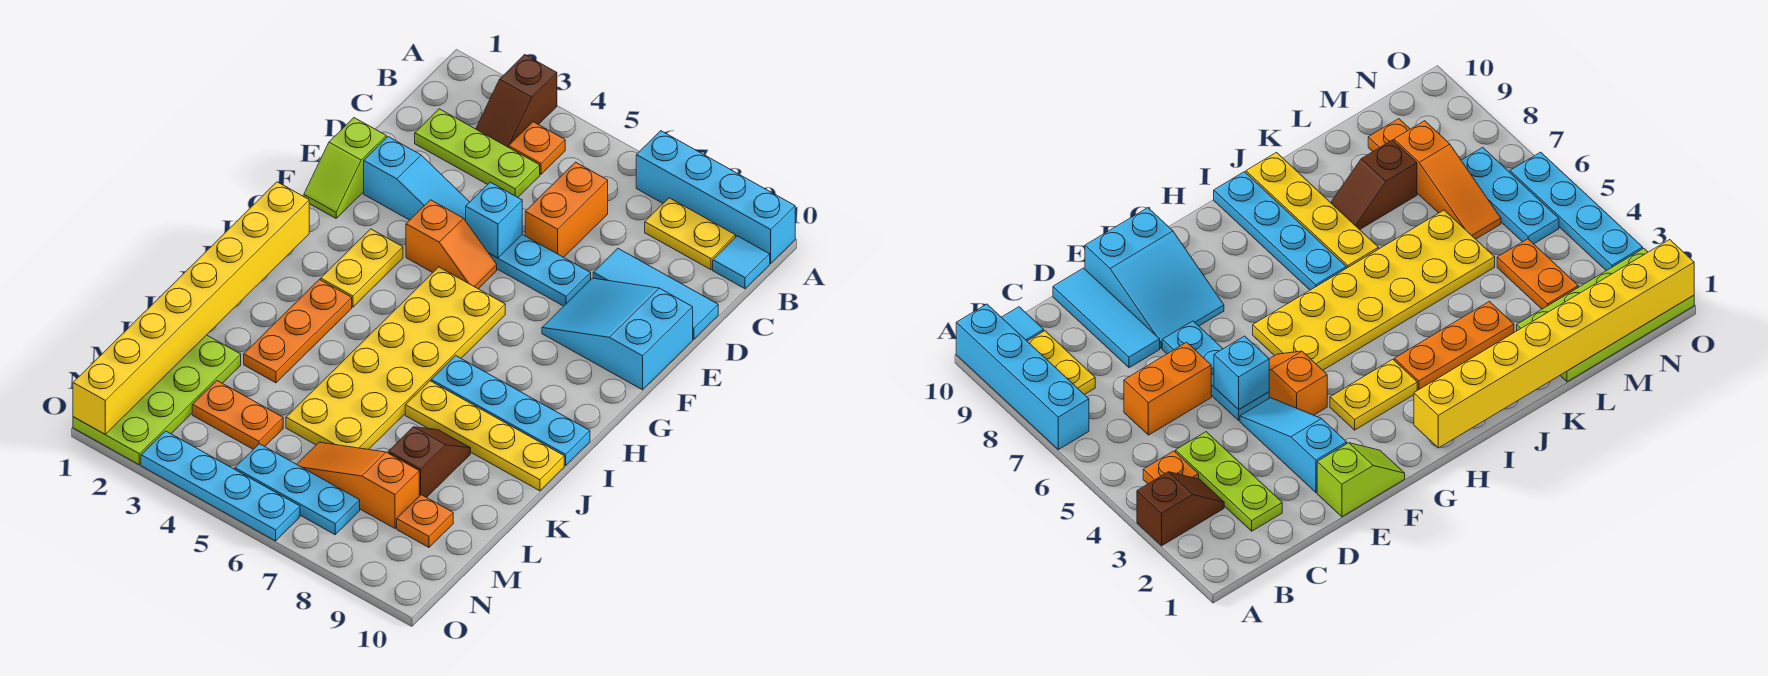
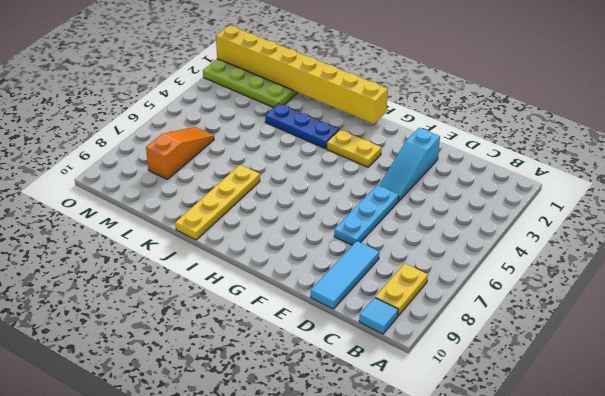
blue plate I3:K3 level 1 -> orange plate I3:K3 level 1
none -> brown slope A3:B3 level 1 top A
none -> cyan brick A7:A10 level 1
none -> orange plate B4 level 1

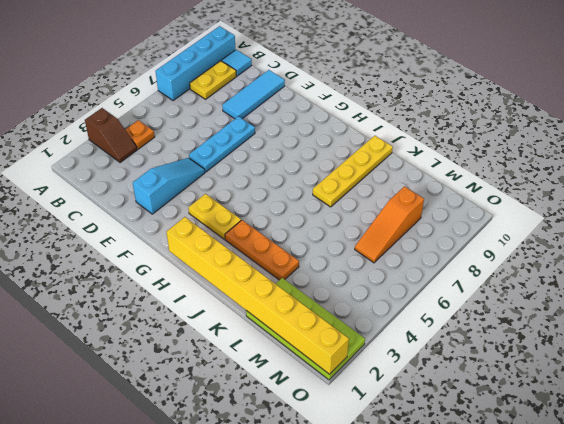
none -> lime plate C2:C4 level 1
none -> orange brick C6:D6 level 1
none -> lime slope E1:F1 level 1 top E

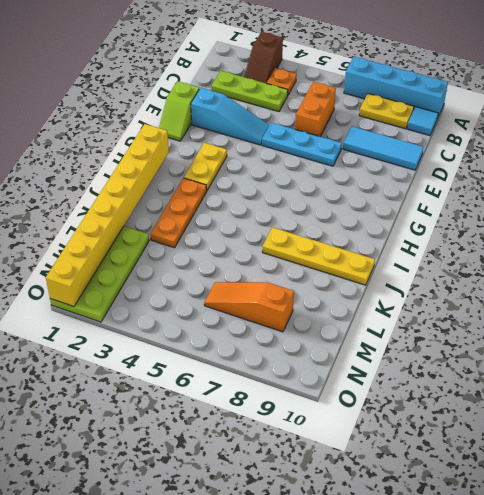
none -> cyan slope E8:F10 level 1 top 10
none -> orange slope F4:F5 level 1 top 4
none -> yellow plate G5:L6 level 1

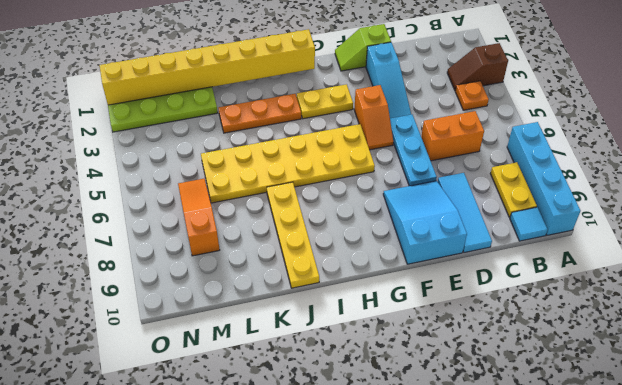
none -> lime plate C2:C4 level 1
none -> cyan plate I7:I10 level 1
none -> brown slope K8:L8 level 1 top L

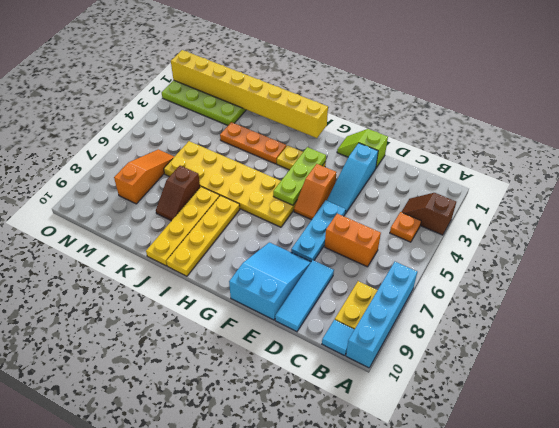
lime plate G3:G5 level 2 -> lime plate C2:C4 level 1
yellow plate I7:I10 level 1 -> cyan plate I7:I10 level 1
brown slope K7:K8 level 1 top 7 -> brown slope K8:L8 level 1 top L
none -> orange plate M3:M4 level 1
none -> orange plate M9 level 1
none -> cyan plate N5:N7 level 1

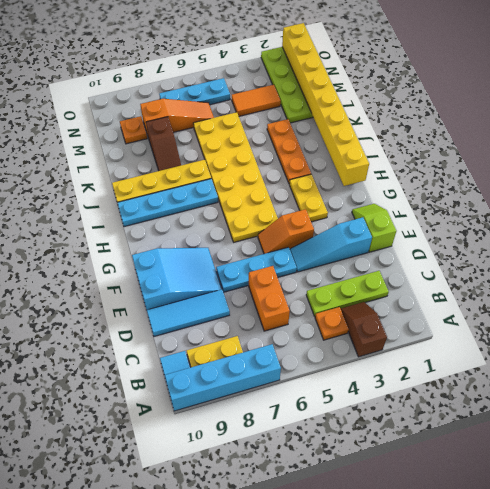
orange tile M3:M4 level 1 -> orange plate M3:M4 level 1
none -> cyan plate O3:O6 level 1
none -> cyan brick E5 level 2

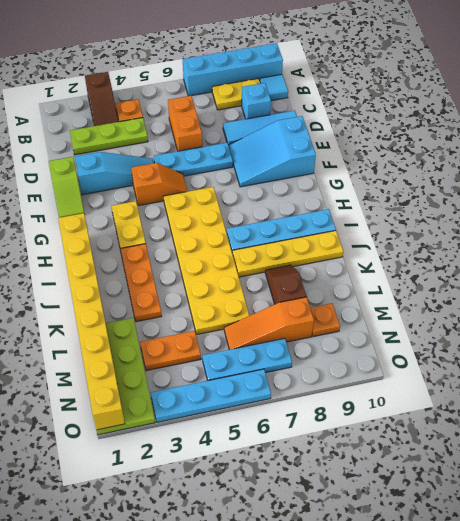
cyan brick C9 level 1 -> cyan brick E5 level 2

